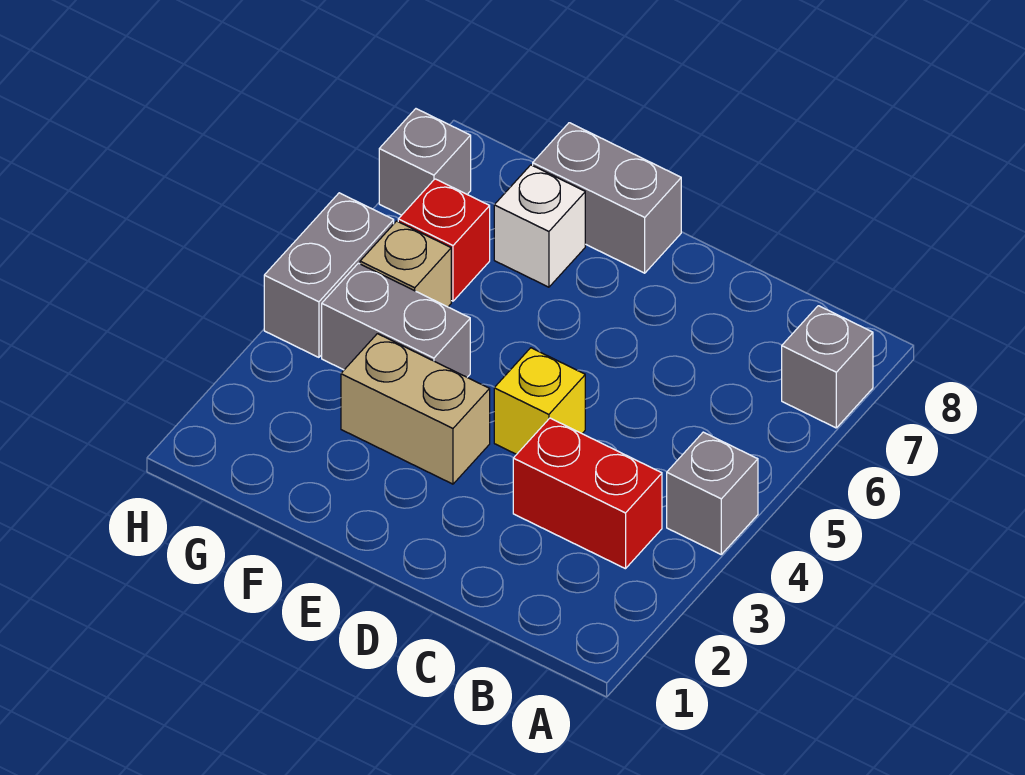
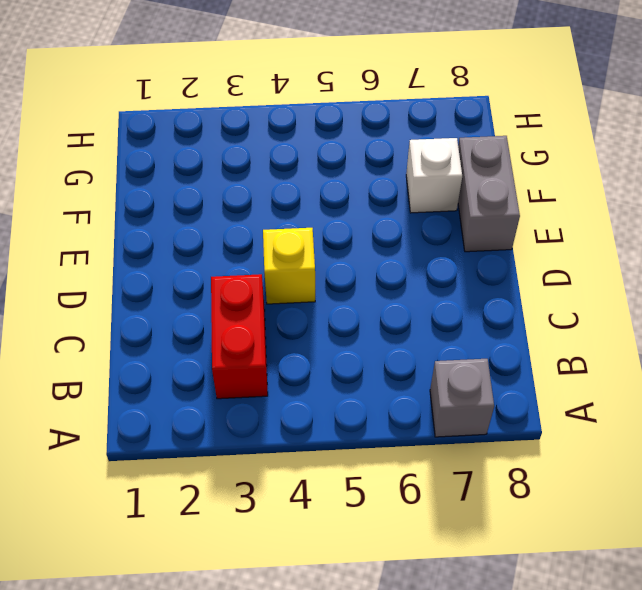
none -> grey brick A4 level 1
none -> tan brick E3:F3 level 1
none -> grey brick F4:G4 level 1

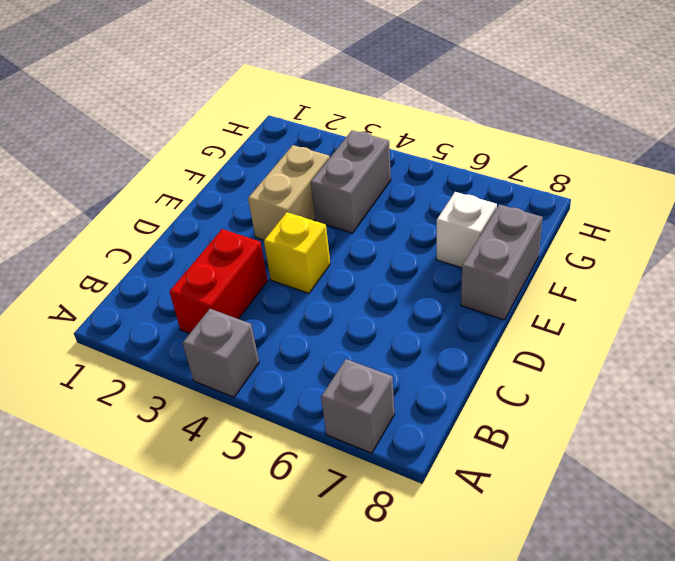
none -> tan brick G5 level 1
none -> red brick G6 level 1
none -> grey brick H4:H5 level 1

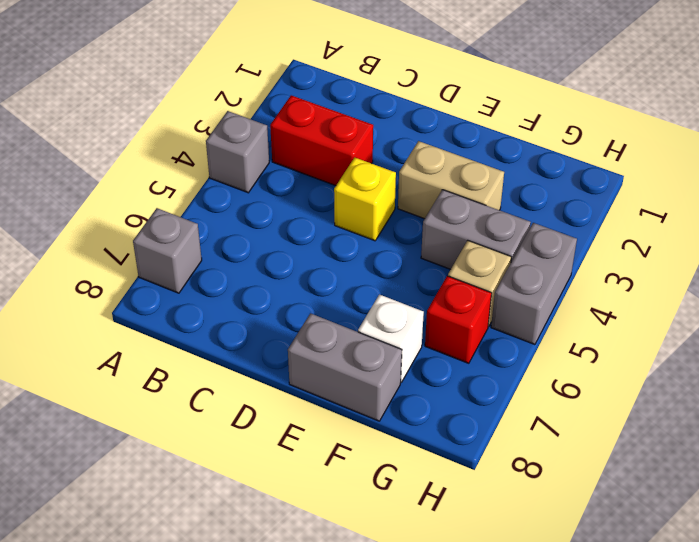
none -> grey brick H7 level 1

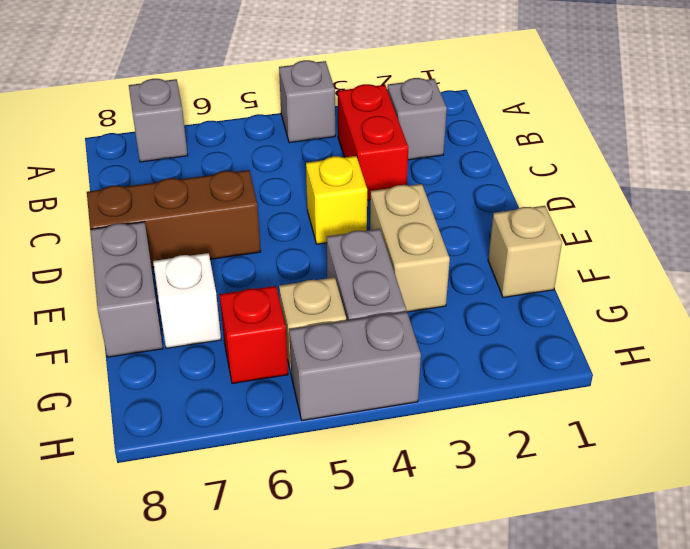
grey brick B2 level 1 -> grey brick H7 level 1
brown brick D6:D8 level 1 -> none
tan brick F1 level 1 -> none

